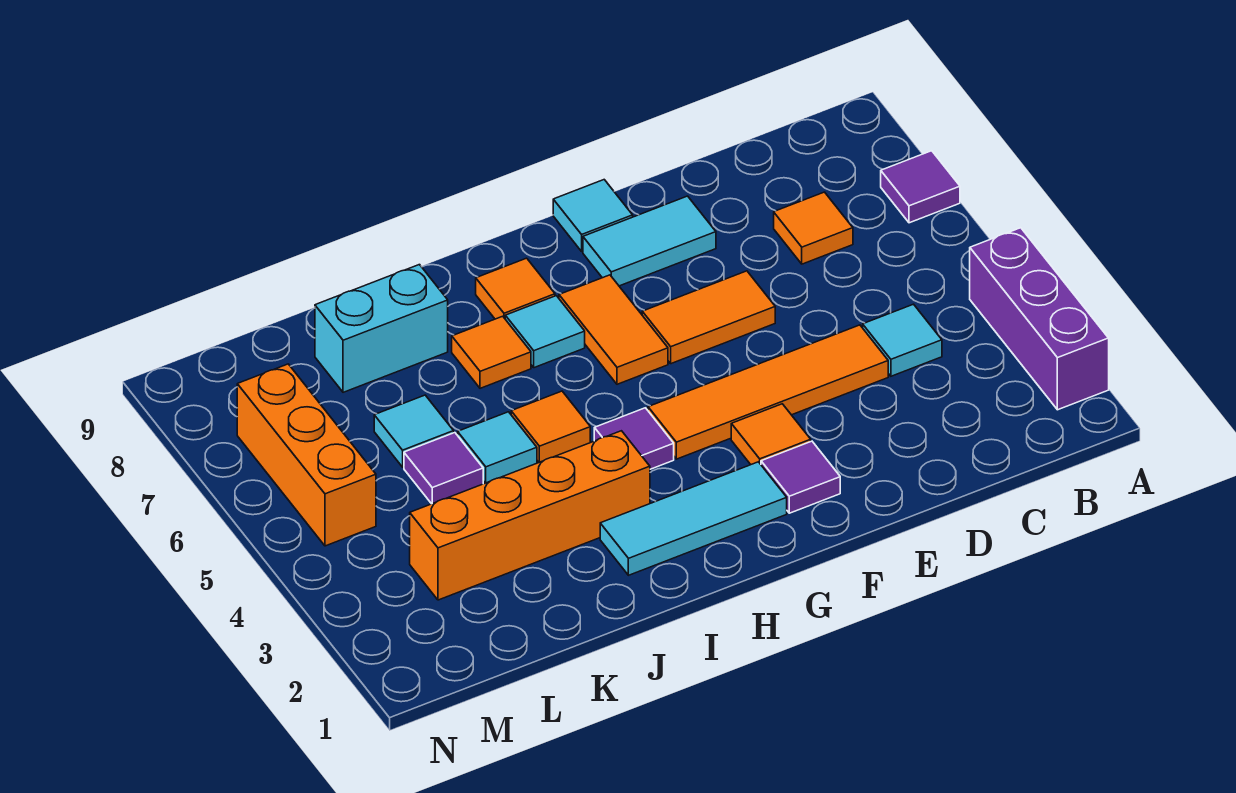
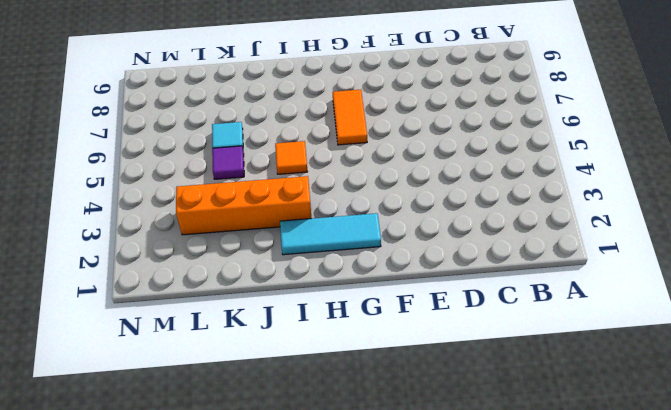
none -> purple brick A2:A4 level 1
none -> purple tile A7 level 1
none -> cyan tile C4 level 1

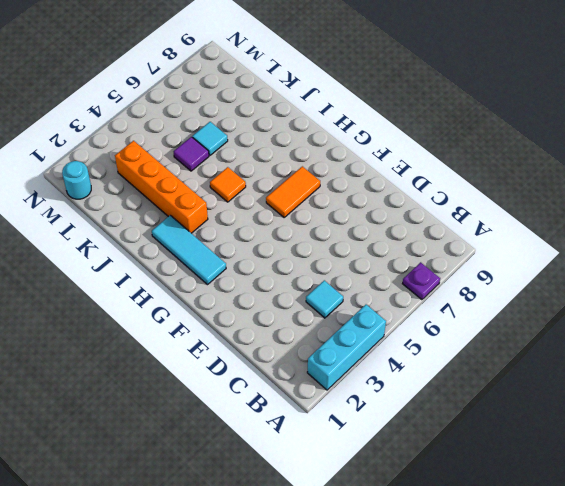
cyan brick A2:A4 level 1 -> purple brick A2:A4 level 1
purple plate A7 level 1 -> purple tile A7 level 1
cyan round brick M1 level 1 -> none
none -> orange tile C7 level 1
none -> orange tile D4:G4 level 1
none -> orange tile E6:F6 level 1

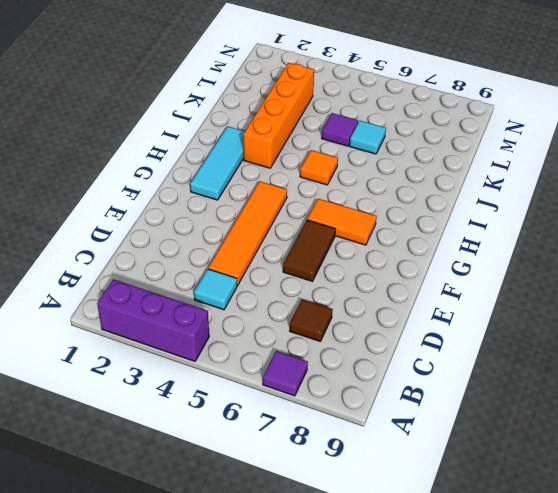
brown tile C7 level 1 -> orange tile C7 level 1
brown tile E6:F6 level 1 -> orange tile E6:F6 level 1
none -> cyan tile E8:F8 level 1
none -> purple tile F2 level 1
none -> orange tile F3 level 1

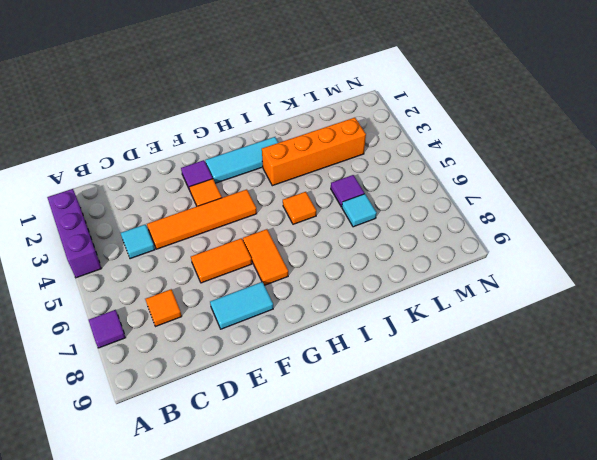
none -> cyan tile F9 level 1
none -> purple tile H4 level 1
none -> cyan tile H7 level 1

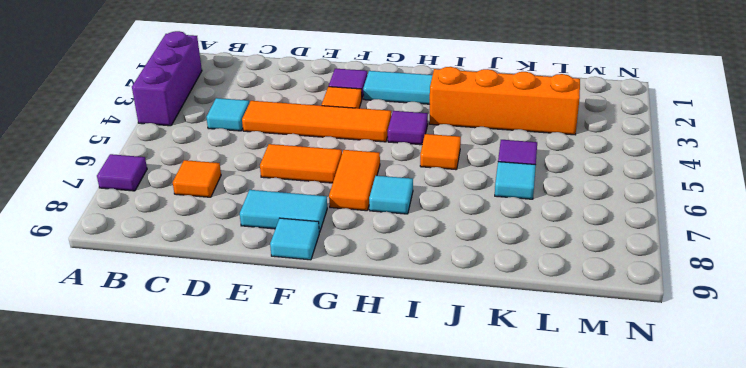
none -> orange tile H8 level 1
none -> orange tile I7 level 1
none -> cyan tile J5 level 1

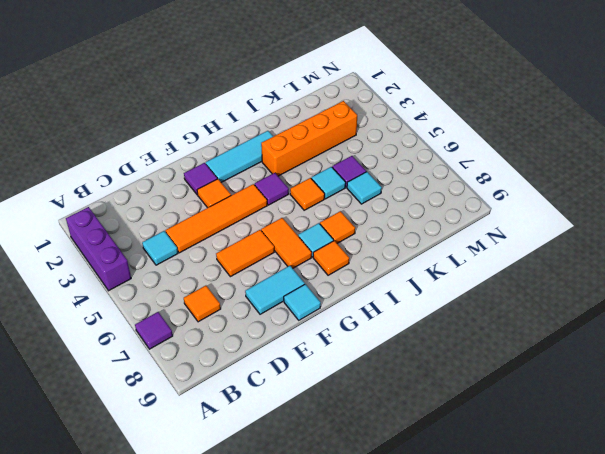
none -> cyan brick J8:K8 level 1
none -> orange brick M5:M7 level 1

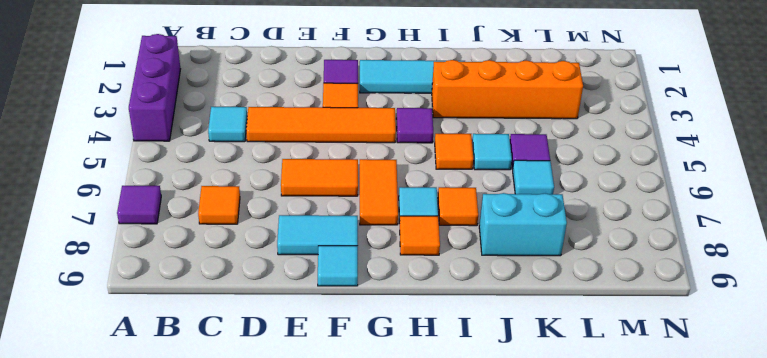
none -> orange brick M5:M7 level 1

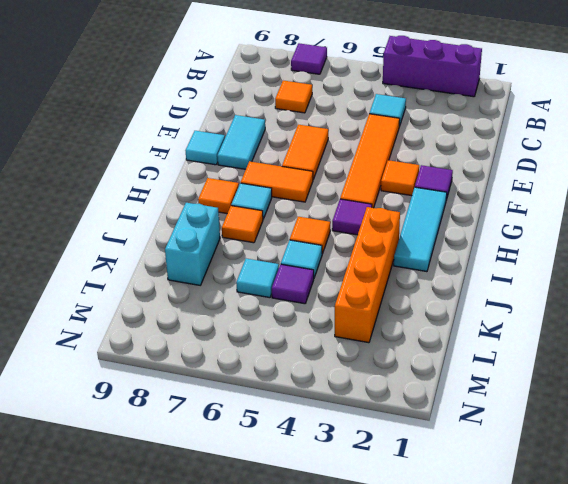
none -> orange brick M5:M7 level 1

